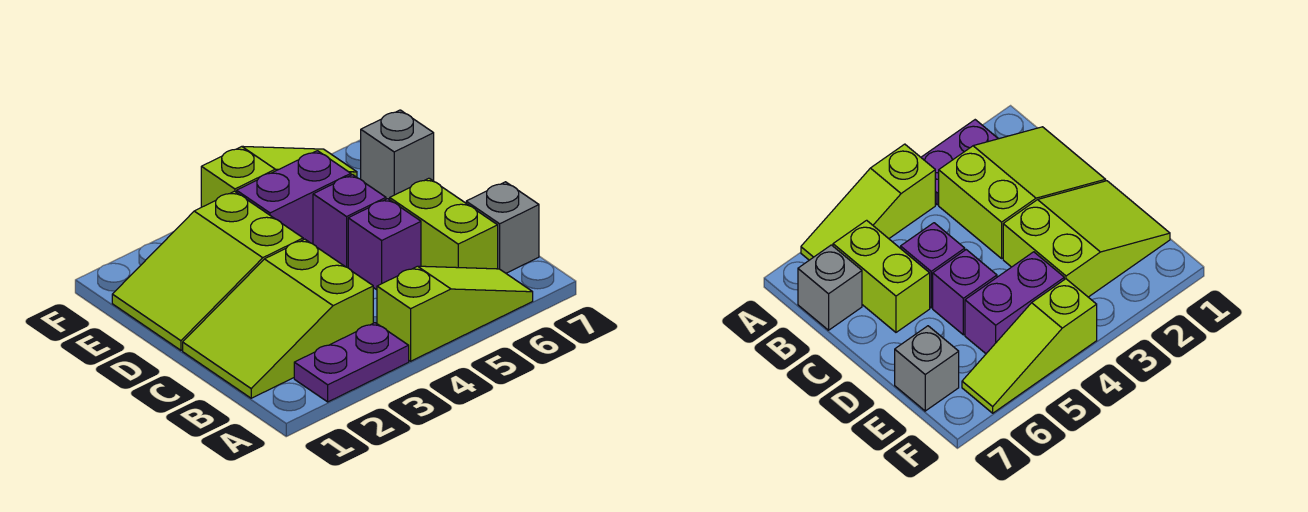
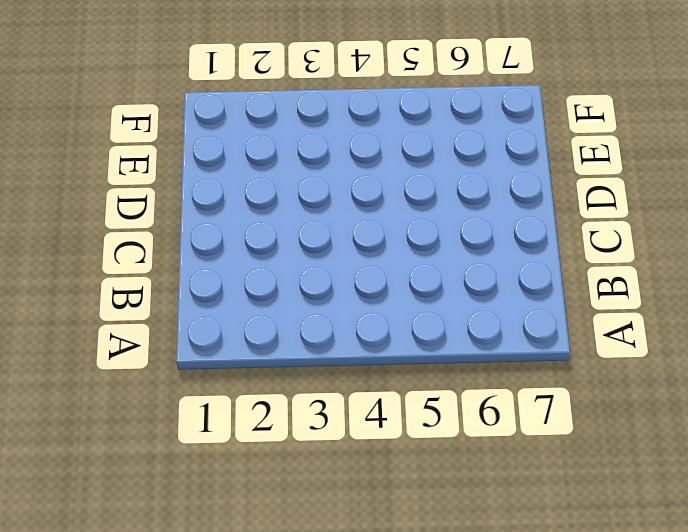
none -> purple plate A2:A3 level 1
none -> lime slope A4:A6 level 1 top 4

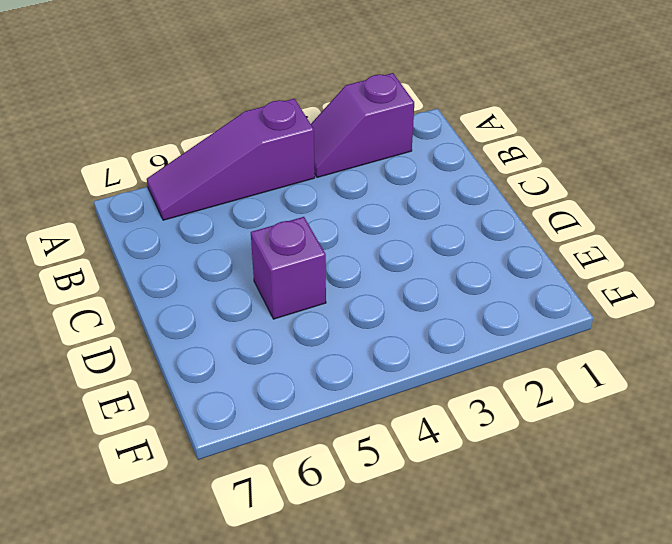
purple slope A2:A3 level 1 top 2 -> purple plate A2:A3 level 1
purple slope A4:A6 level 1 top 4 -> lime slope A4:A6 level 1 top 4
none -> lime slope B1:C3 level 1 top 3
none -> lime brick B6:C6 level 1

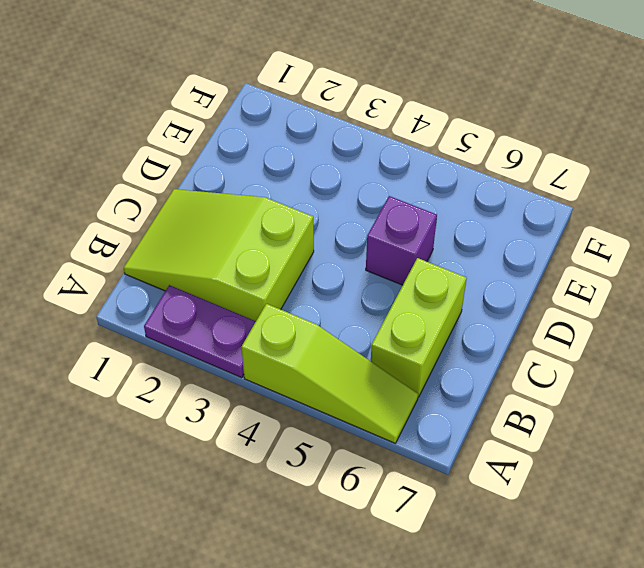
none -> grey brick B7 level 1
none -> purple brick C5 level 1

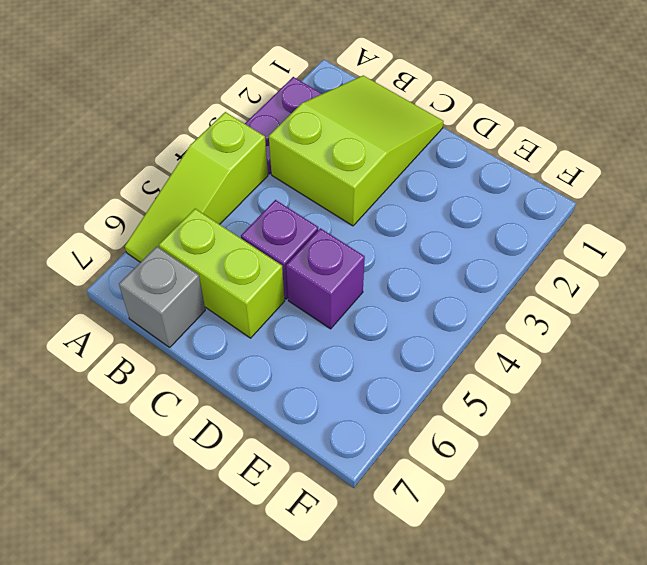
none -> lime slope D1:E3 level 1 top 3
none -> purple brick E4:E5 level 1

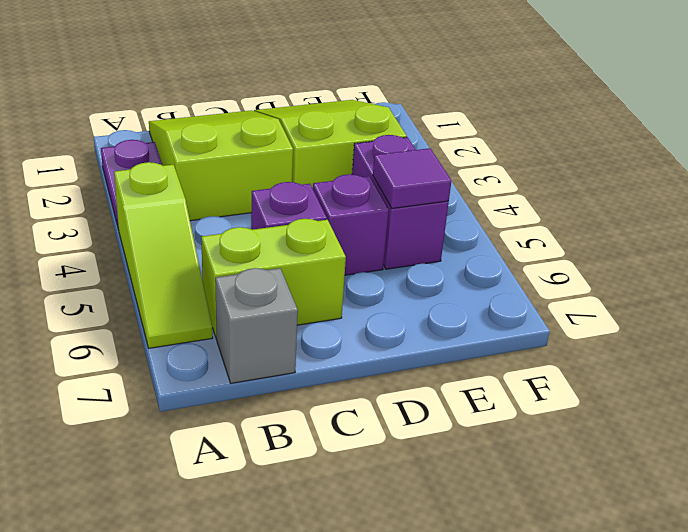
purple tile E5 level 2 -> none
none -> grey brick E7 level 1
none -> lime slope F4:F6 level 1 top 4

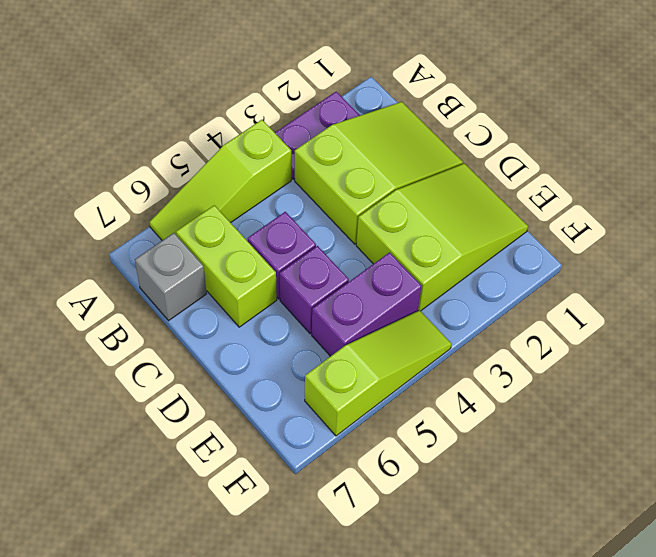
lime slope F4:F6 level 1 top 6 -> lime slope F4:F6 level 1 top 4
none -> grey brick E7 level 1

